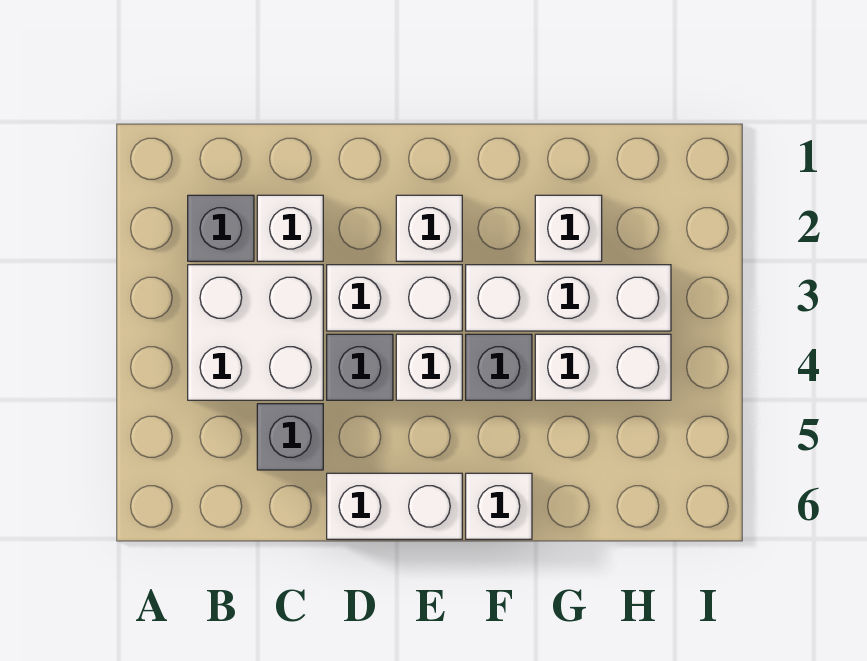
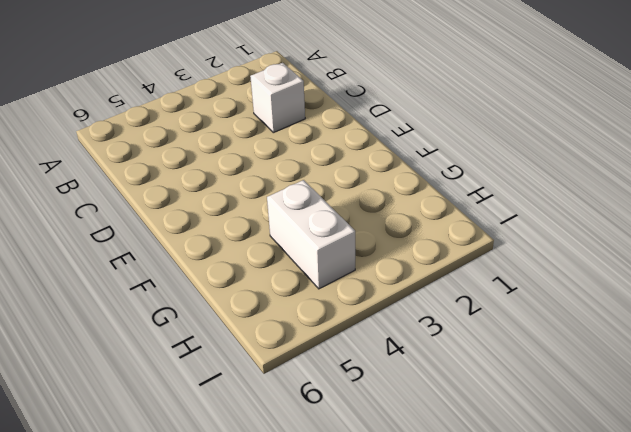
none -> grey brick B2 level 1
none -> white brick B3:C4 level 1
none -> grey brick C5 level 1

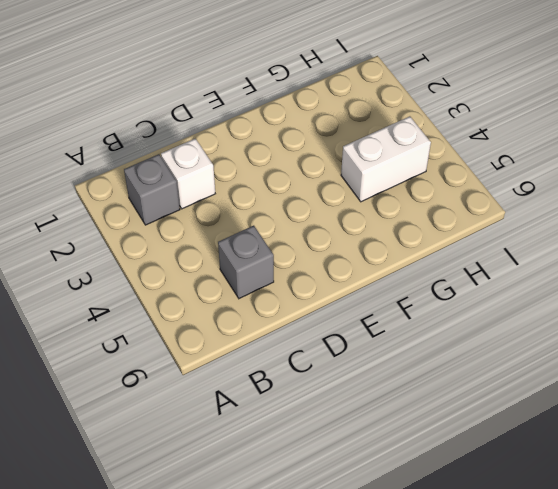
none -> white brick B3:C4 level 1
none -> white brick D3:E3 level 1
none -> grey brick D4 level 1

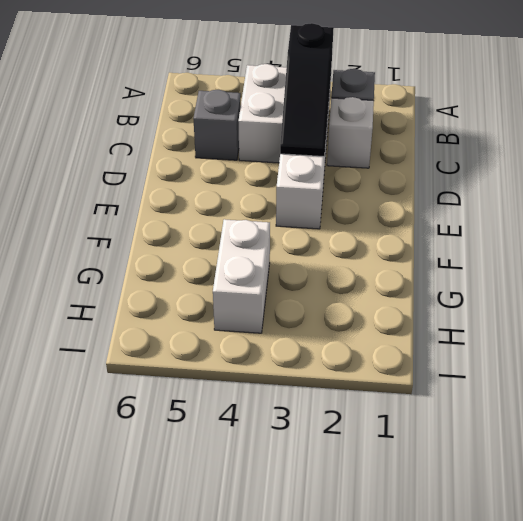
black slope B3:D3 level 2 top B -> none
none -> grey brick D4 level 1
none -> white brick D6:E6 level 1
none -> white brick E2 level 1

